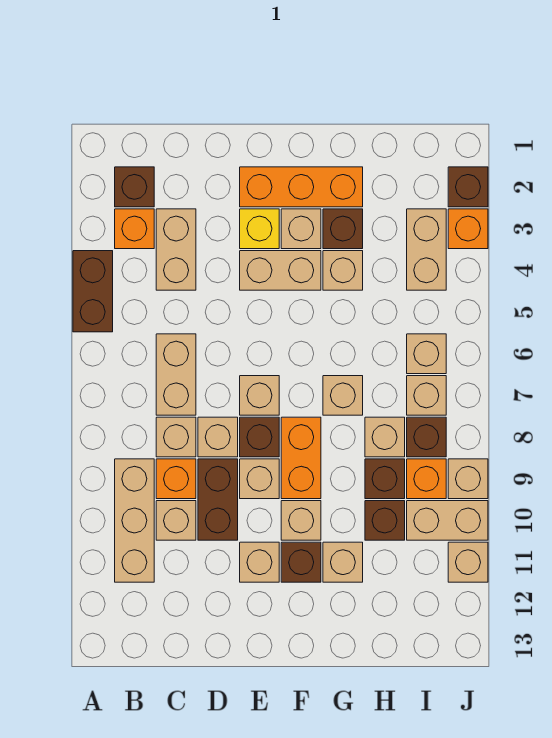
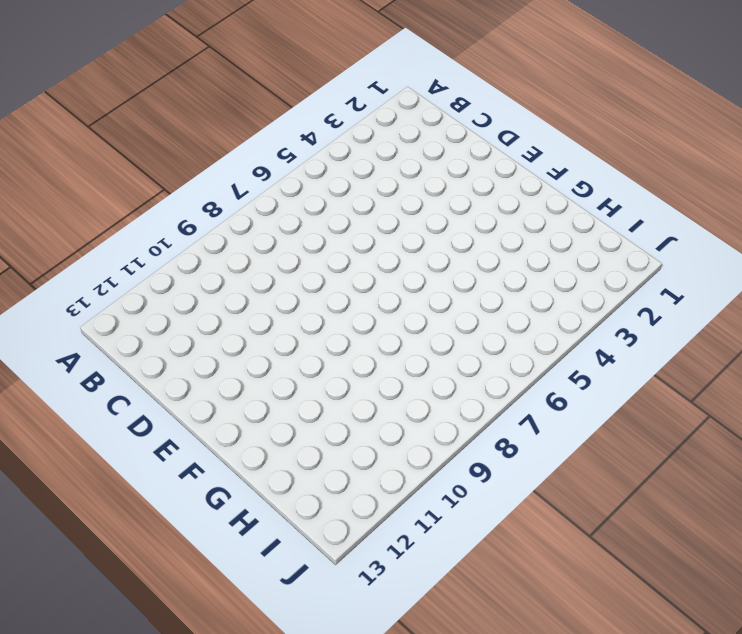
none -> brown brick A4:A5 level 1
none -> brown brick B2 level 1
none -> orange brick B3 level 1
none -> tan brick B9:B11 level 1

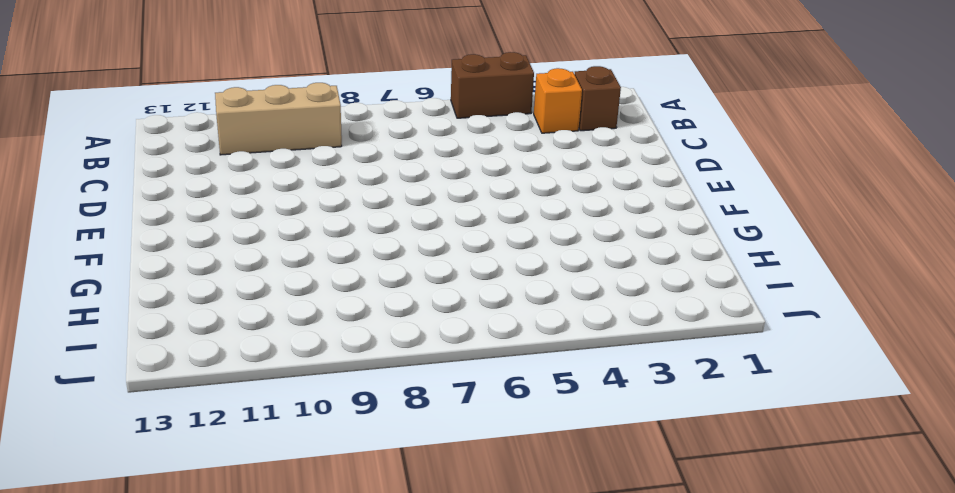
none -> tan brick C3:C4 level 1
none -> tan brick C6:C7 level 1
none -> tan brick C8 level 1
none -> orange brick C9 level 1

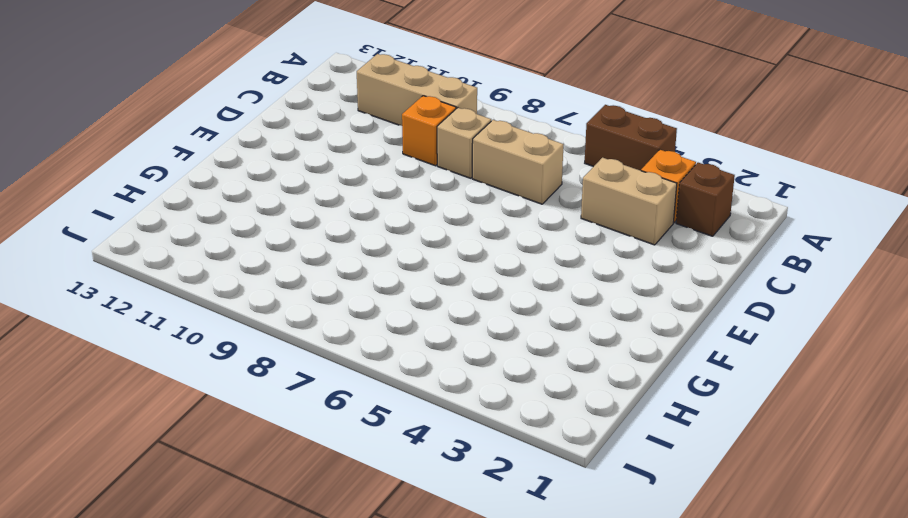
none -> tan brick C10 level 1
none -> tan brick D8 level 1
none -> brown brick D9:D10 level 1
none -> orange brick E2:G2 level 1

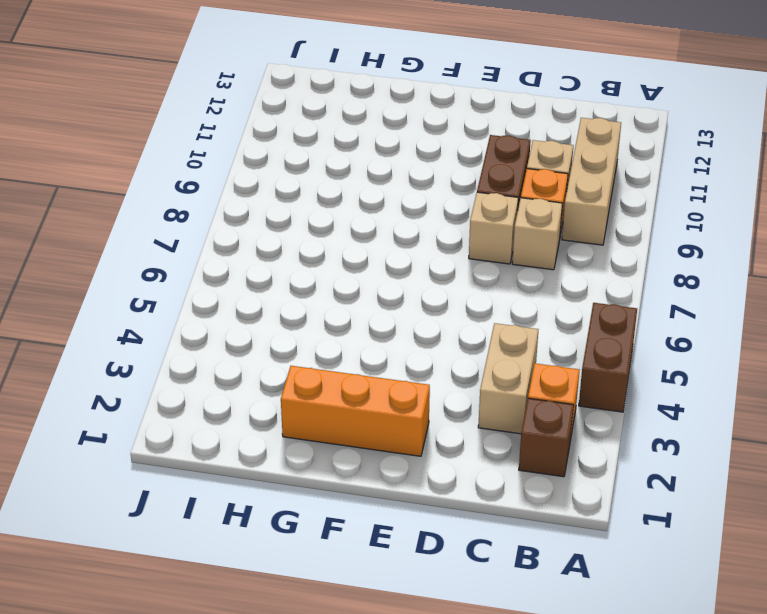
none -> tan brick C6:C7 level 1
none -> yellow brick E3 level 1
none -> tan brick E4:F4 level 1
none -> tan brick E7 level 1

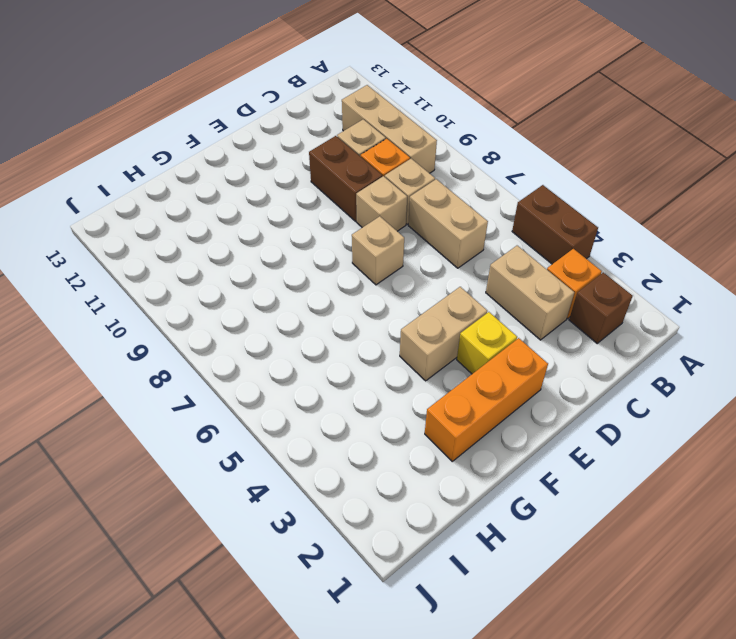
none -> brown brick E8 level 1
none -> tan brick E9 level 1
none -> tan brick E11 level 1
none -> tan brick F3 level 1

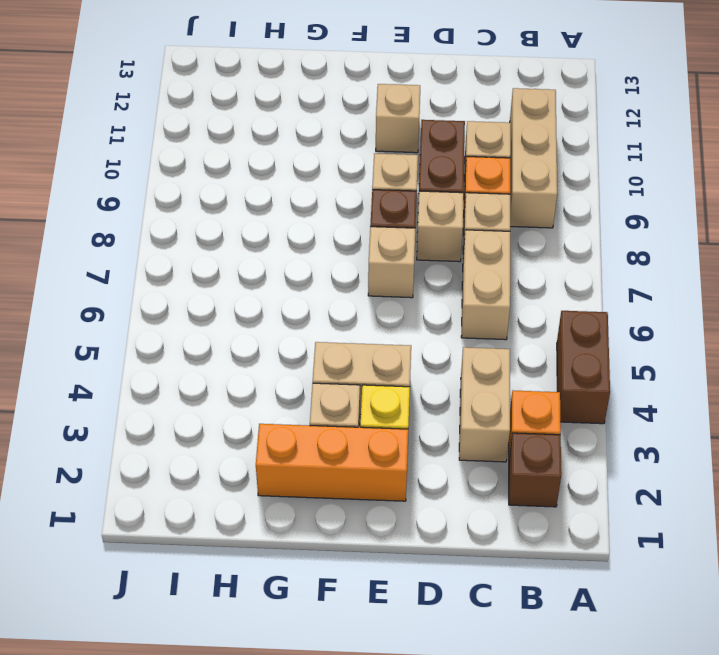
none -> orange brick F8:F9 level 1
none -> tan brick F10 level 1
none -> brown brick F11 level 1
none -> brown brick G3 level 1

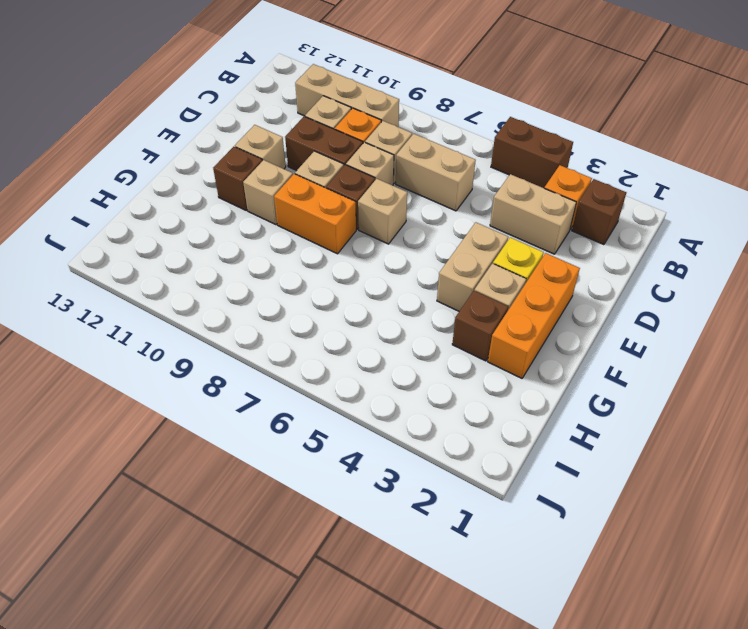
none -> tan brick G4 level 1
none -> tan brick G7 level 1
none -> tan brick G11 level 1
none -> tan brick H8 level 1

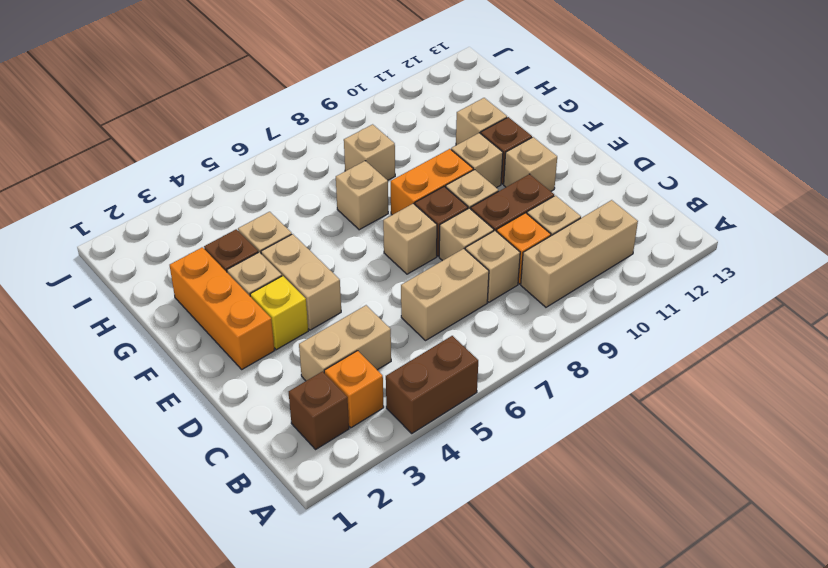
none -> brown brick H9 level 1
none -> brown brick H10 level 1
none -> tan brick I3:I4 level 1
none -> tan brick I6 level 1

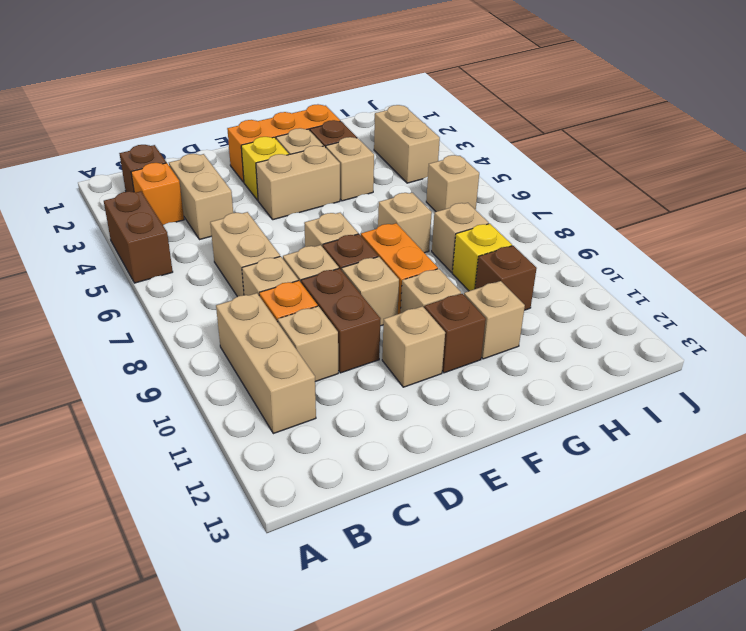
yellow brick H9 level 1 -> brown brick H9 level 1
none -> tan brick I7 level 1
none -> brown brick I8 level 1
none -> orange brick I9 level 1
none -> tan brick I10:J10 level 1

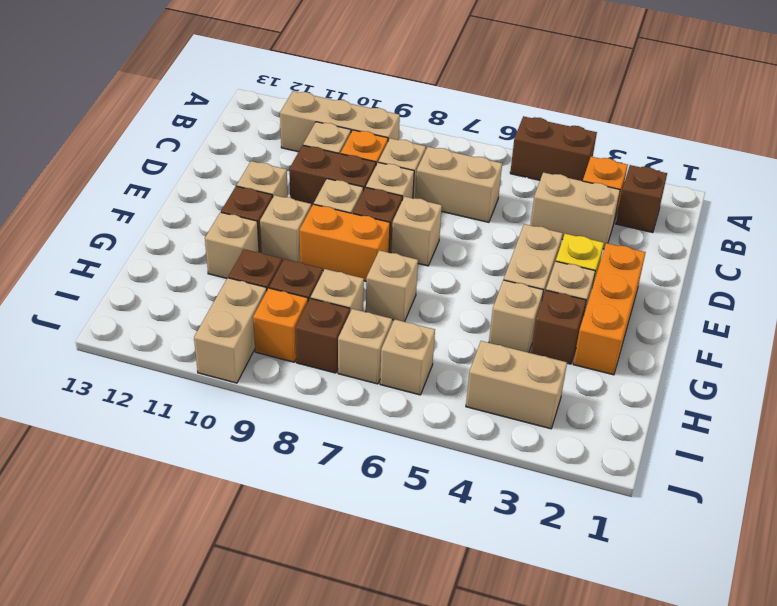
none -> brown brick J2 level 1
none -> orange brick J3 level 1
none -> tan brick J9 level 1
none -> tan brick J11 level 1

